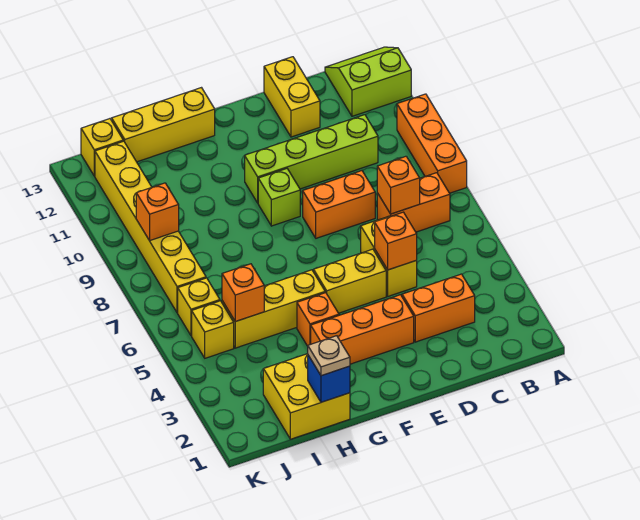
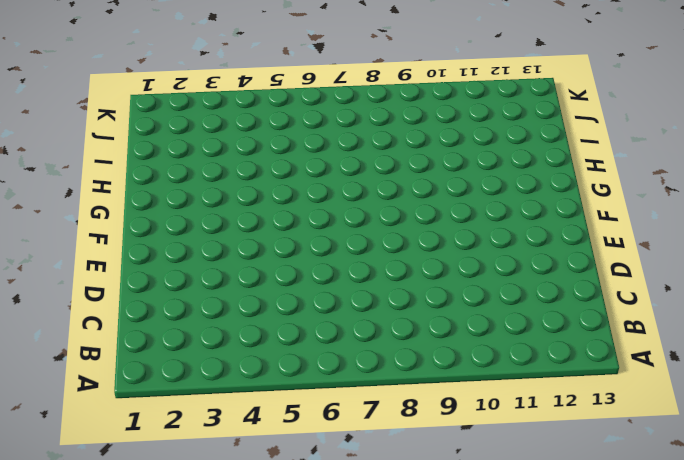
none -> orange brick A8:A10 level 1
none -> lime slope A12:B13 level 1 top 12
none -> orange brick B7:C7 level 1

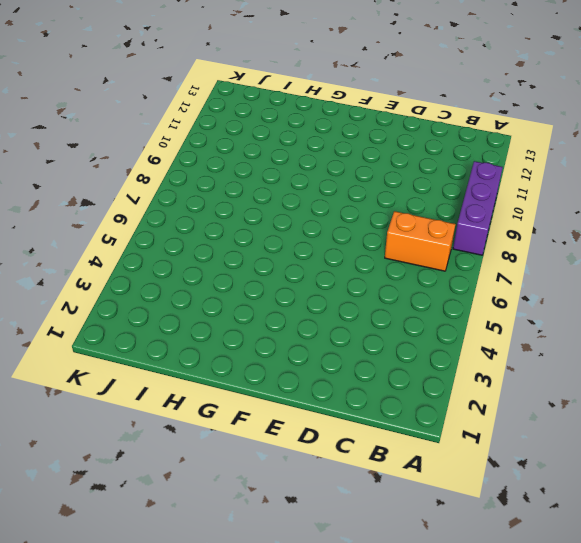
purple brick A8:A10 level 1 -> orange brick A8:A10 level 1
none -> lime slope A12:B13 level 1 top 12
none -> orange brick C3:D3 level 1
none -> lime brick C10:F10 level 1

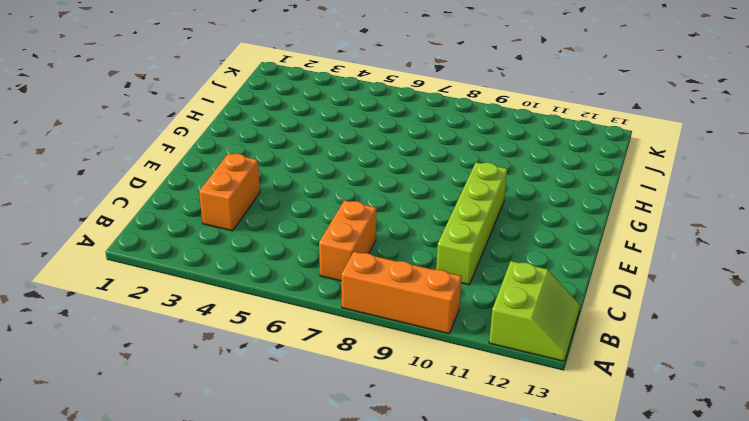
none -> yellow brick D5:D6 level 1
none -> orange brick D8:E8 level 1
none -> yellow brick D12:D13 level 1

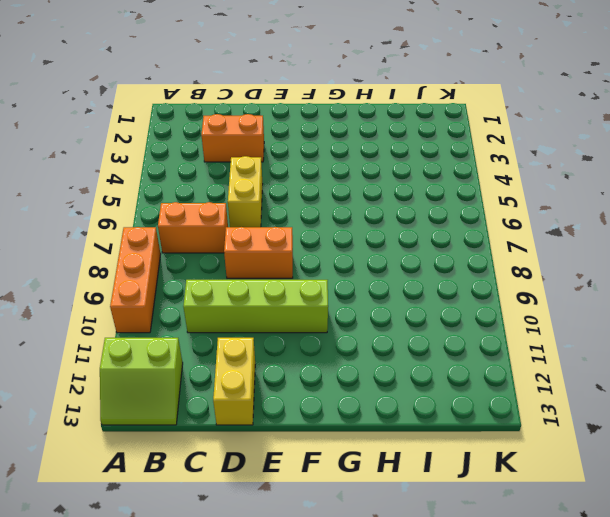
none -> orange brick E3:G3 level 1
none -> yellow brick E5:F5 level 1
none -> lime brick F9 level 1

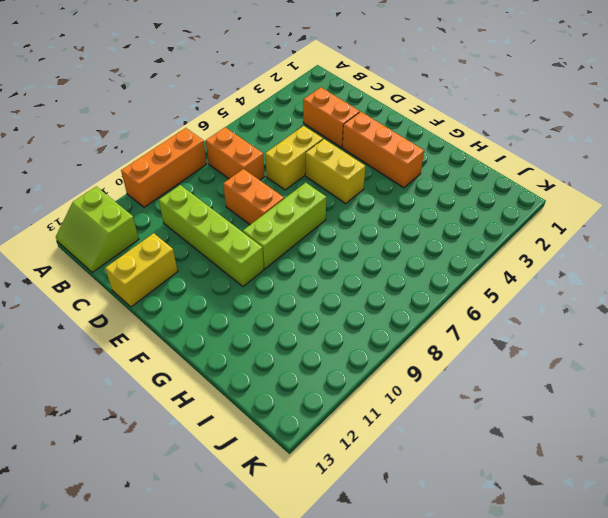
lime brick F7:F9 level 1 -> lime brick F9 level 1
none -> orange brick G4 level 1
none -> yellow brick G5:I5 level 1
none -> yellow brick G13:I13 level 1

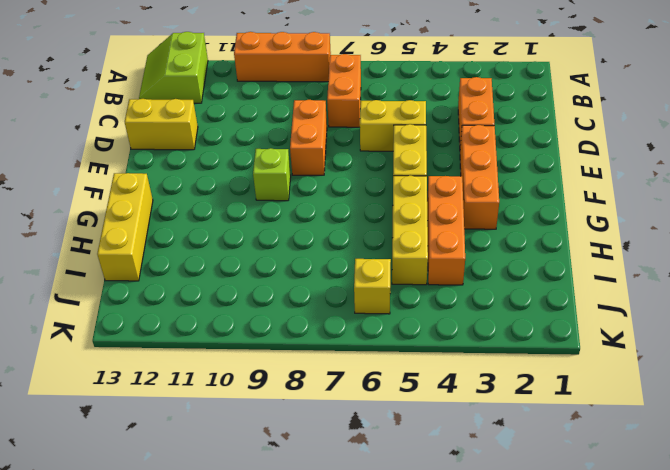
orange brick G4:I4 level 1 -> orange brick G4 level 1
none -> lime brick C10:F10 level 1
none -> yellow brick H1:I2 level 1
none -> yellow brick J5 level 1

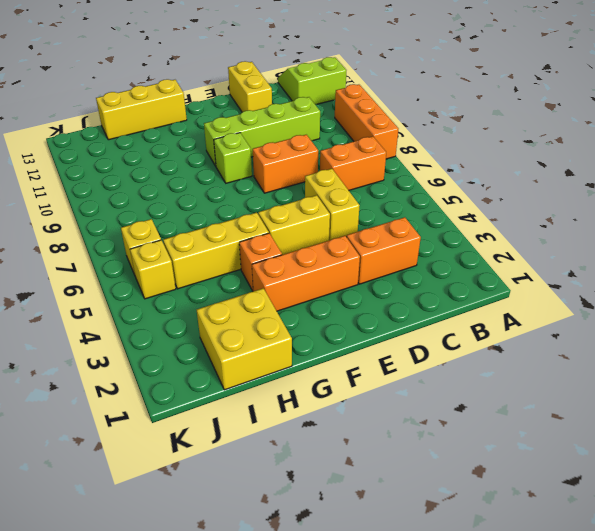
none -> yellow brick J7:J12 level 1
none -> yellow brick J13 level 1
none -> orange brick C7 level 2

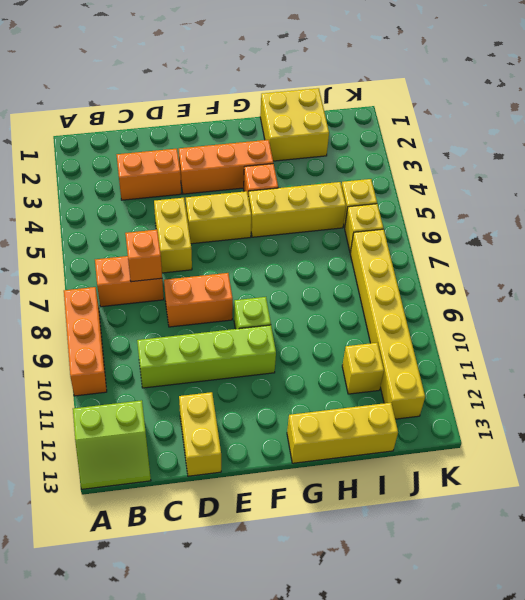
yellow brick I11 level 1 -> yellow brick J13 level 1
none -> orange brick D5 level 2
none -> blue brick H1 level 2
none -> orange brick I5 level 2

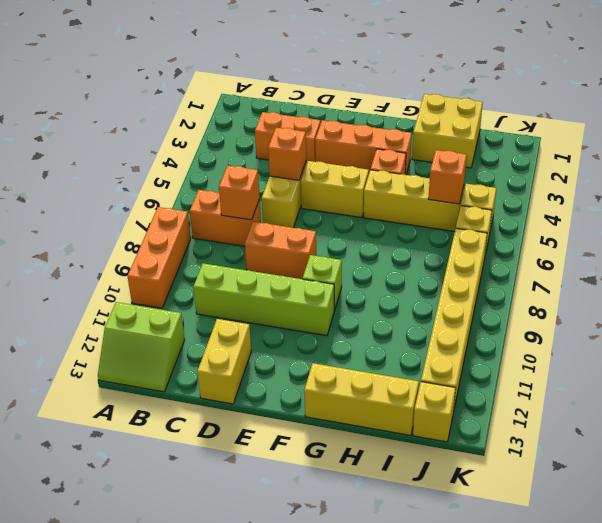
none -> blue brick H1 level 2
none -> orange brick J9 level 2
none -> tan plate H1 level 3

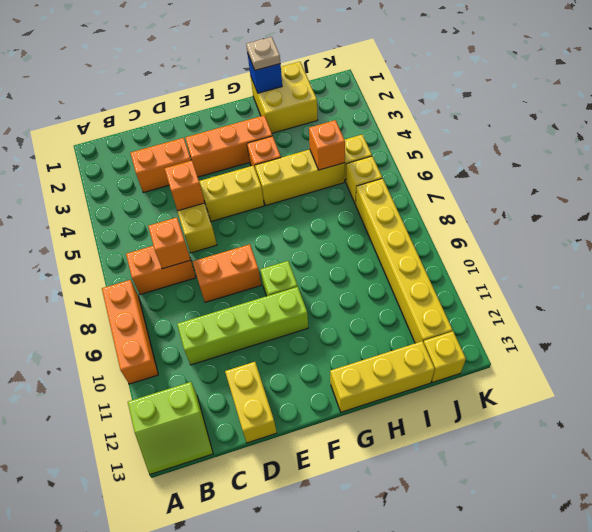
none -> orange brick J9 level 2

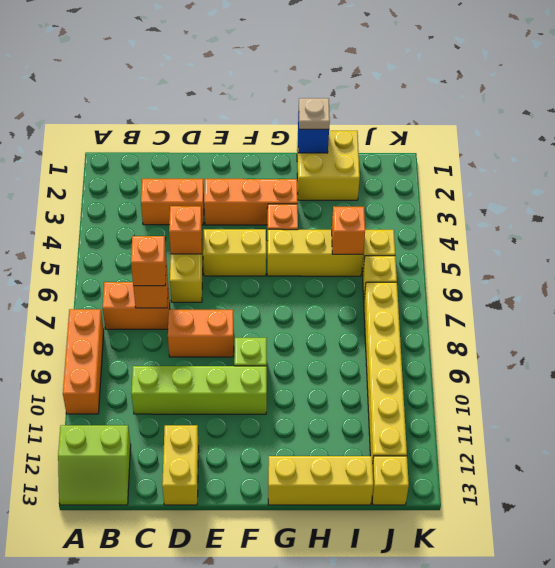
orange brick C7 level 3 -> orange brick J9 level 2

